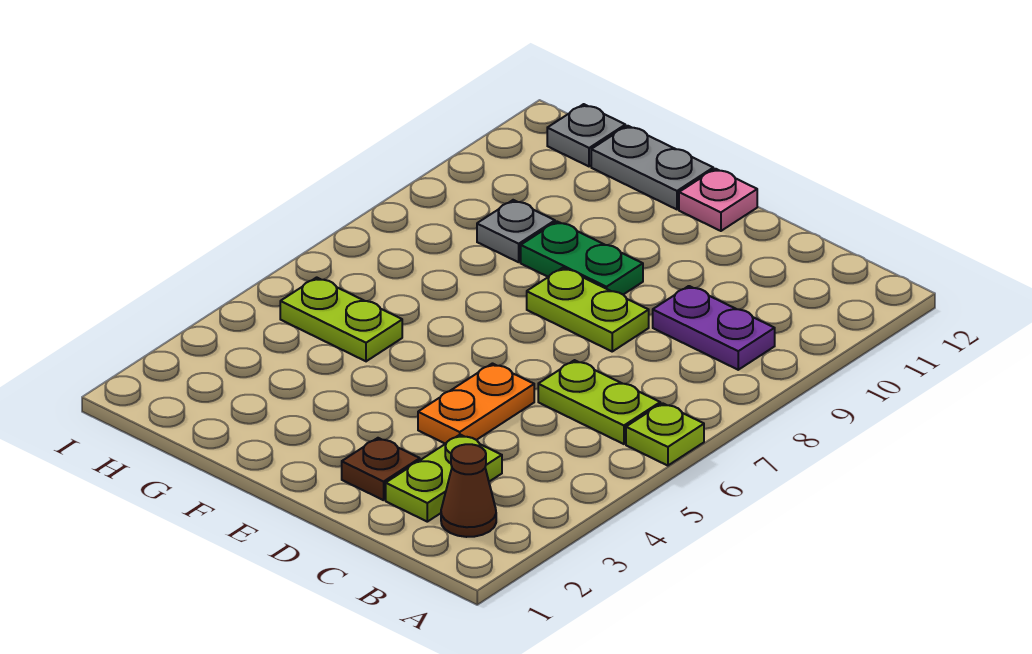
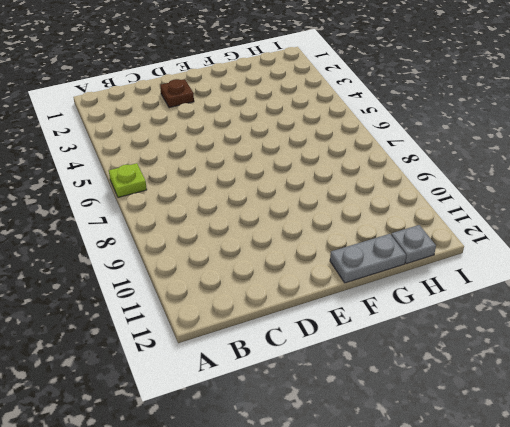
none -> brown cone B2 level 1
none -> lime plate B6:C6 level 1
none -> purple plate B9:C9 level 1

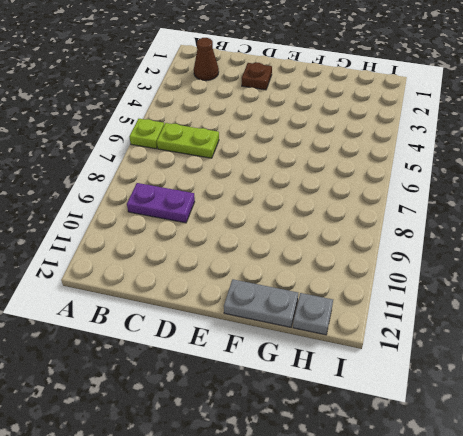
none -> lime plate C2:C3 level 1
none -> orange plate D4:D5 level 1
none -> lime plate D8:E8 level 1

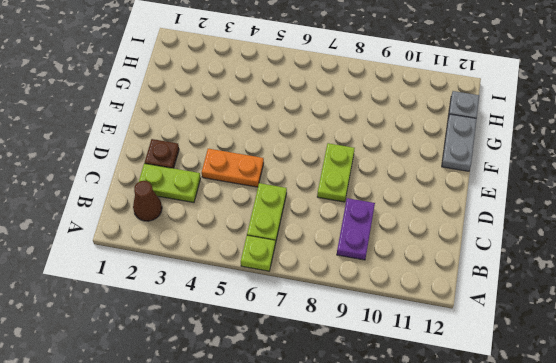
none -> green plate E9:F9 level 1
none -> pink plate E12 level 1
none -> lime plate G5:H5 level 1

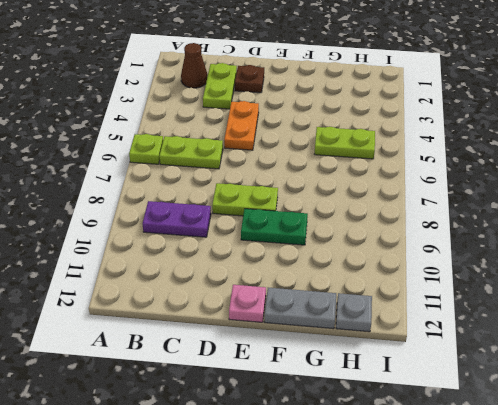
none -> grey plate G9 level 1

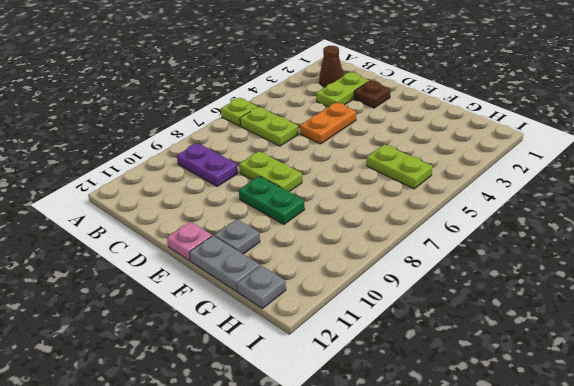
grey plate F11 level 1 -> grey plate G9 level 1

